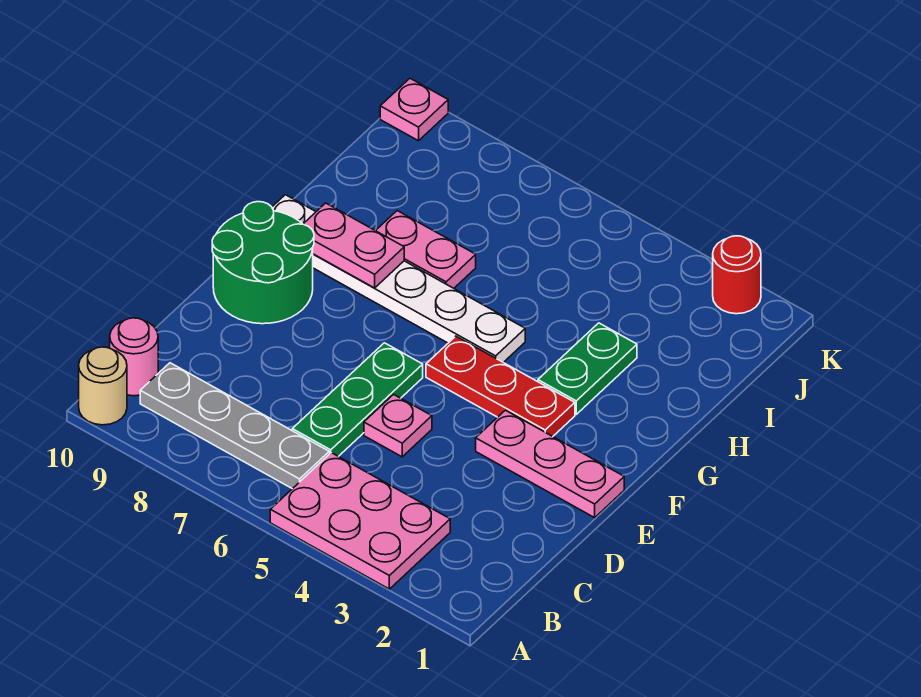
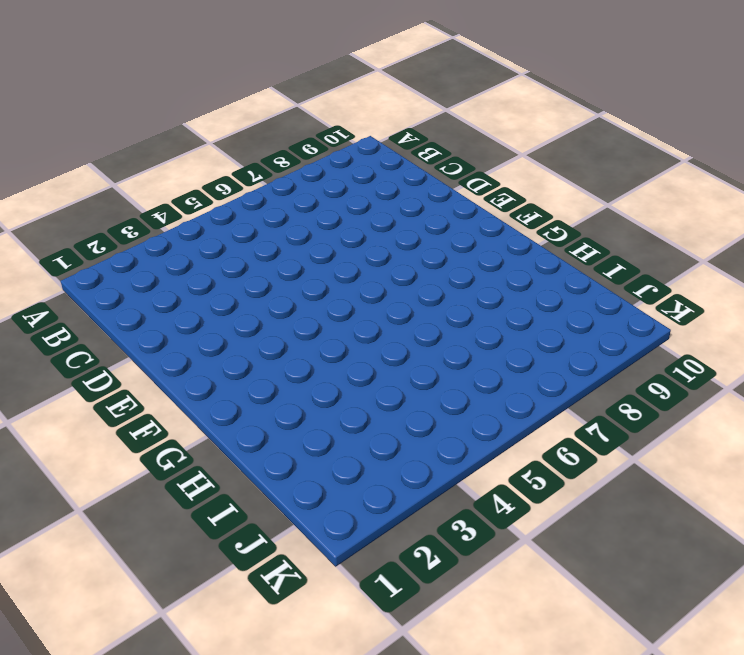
none -> pink plate A3:B5 level 1
none -> tan round brick A10 level 1
none -> grey plate B6:B9 level 1

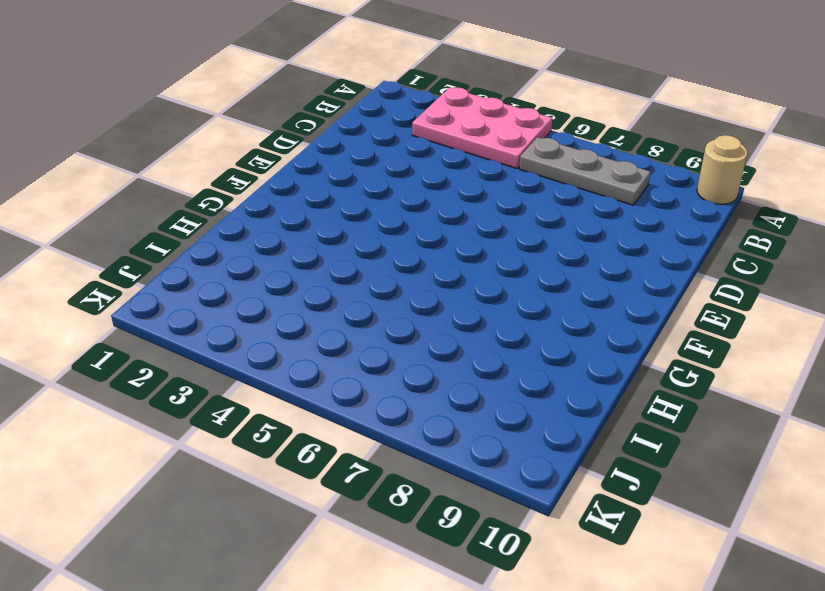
grey plate B6:B8 level 1 -> grey plate B6:B9 level 1
none -> pink round brick B10 level 1
none -> green plate C6:E6 level 1
none -> pink plate D5 level 1

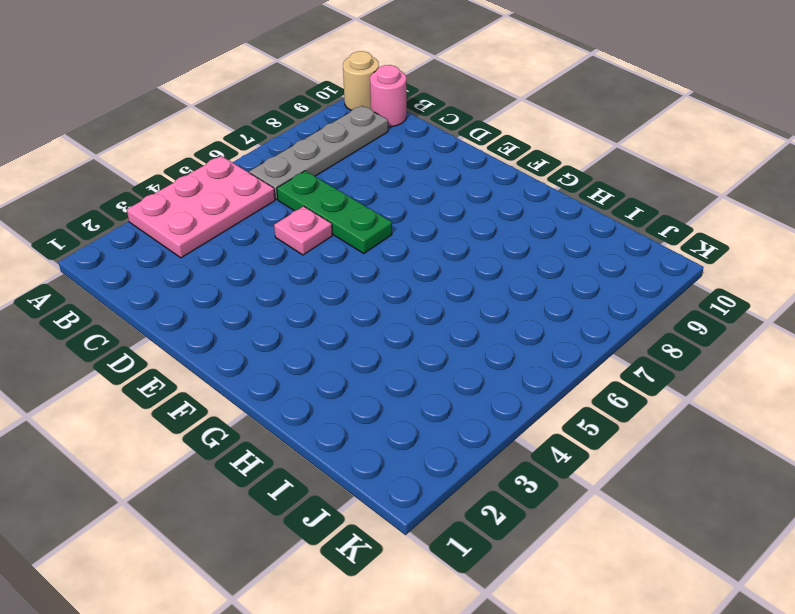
none -> pink plate E1:E3 level 1
none -> green round brick E9:F10 level 1
none -> red plate F3:F5 level 1

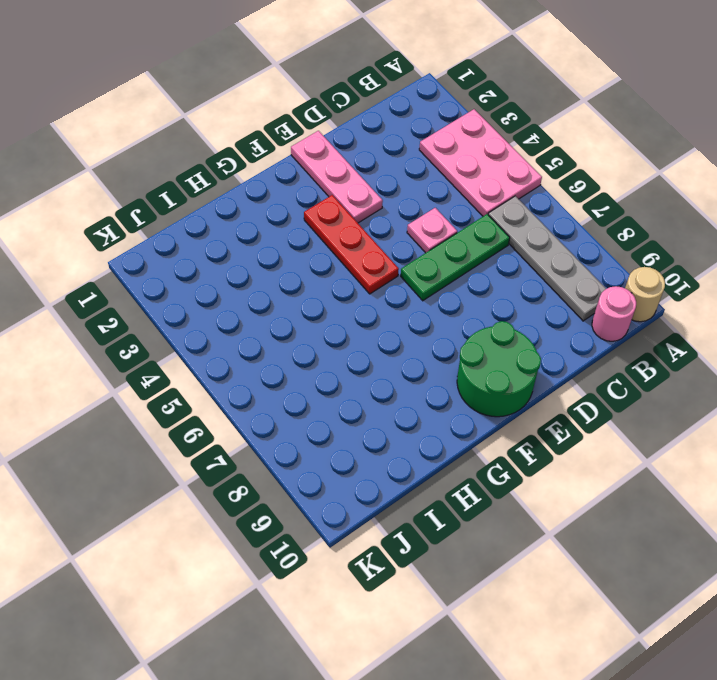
none -> green plate G3:H3 level 1
none -> white plate G5:G10 level 1
none -> pink plate H7:H8 level 1

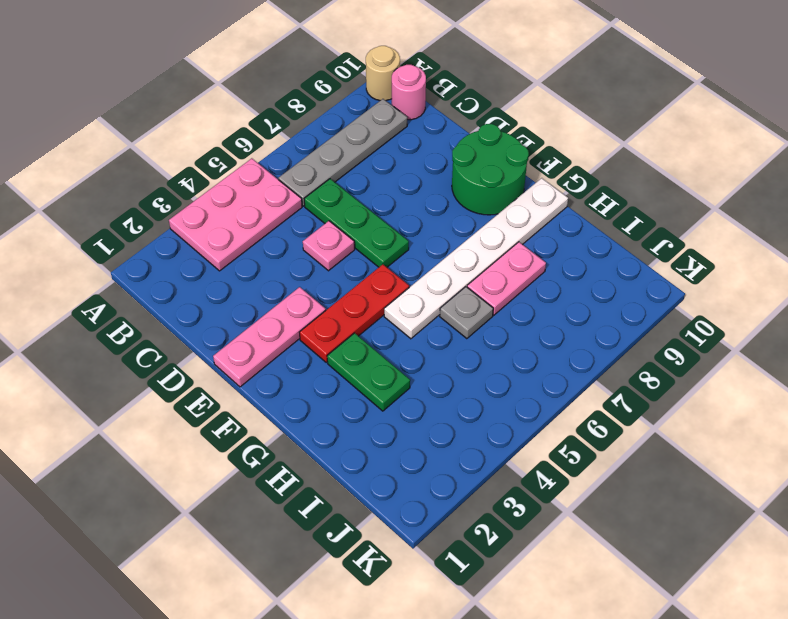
grey plate H6 level 1 -> none
none -> red round brick K2 level 1
none -> pink plate K10 level 1
none -> pink plate G8:G9 level 2

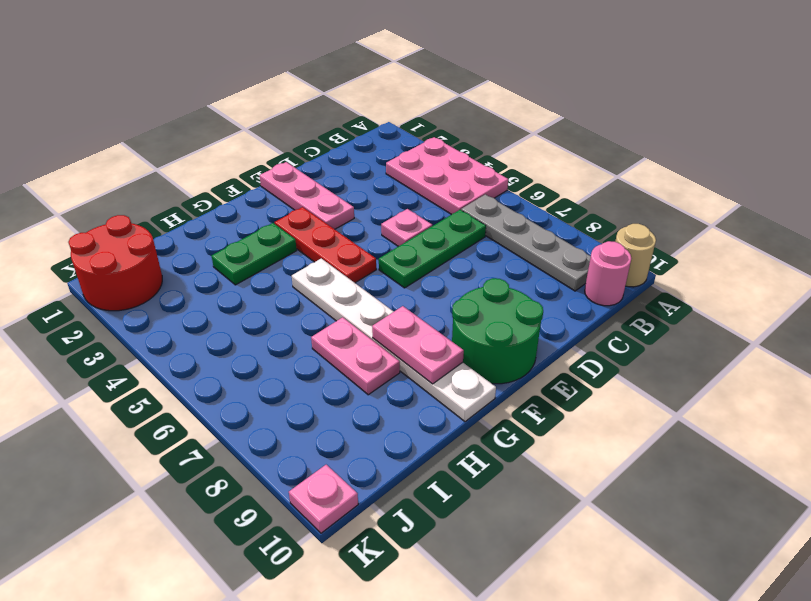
red round brick J1:K2 level 1 -> red round brick K2 level 1

